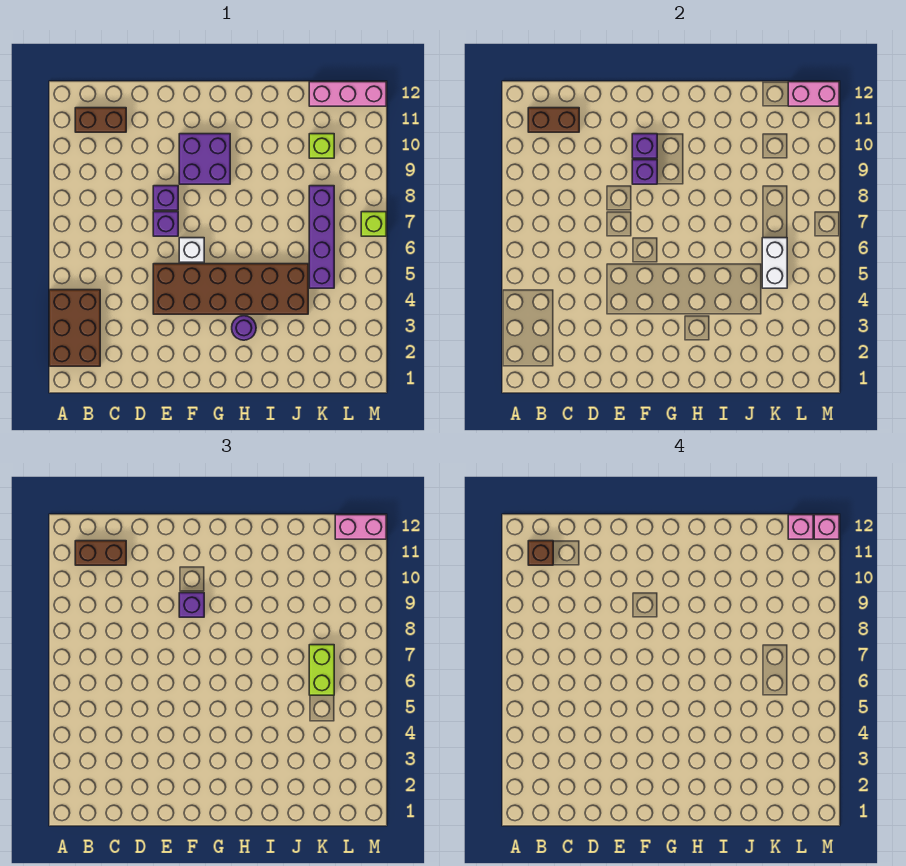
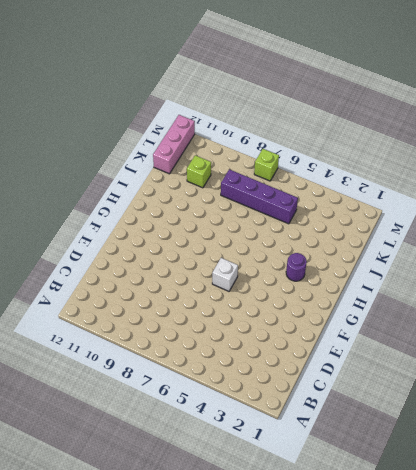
none -> brown brick A2:B4 level 1
none -> brown brick B11:C11 level 1
none -> brown brick E4:J5 level 1

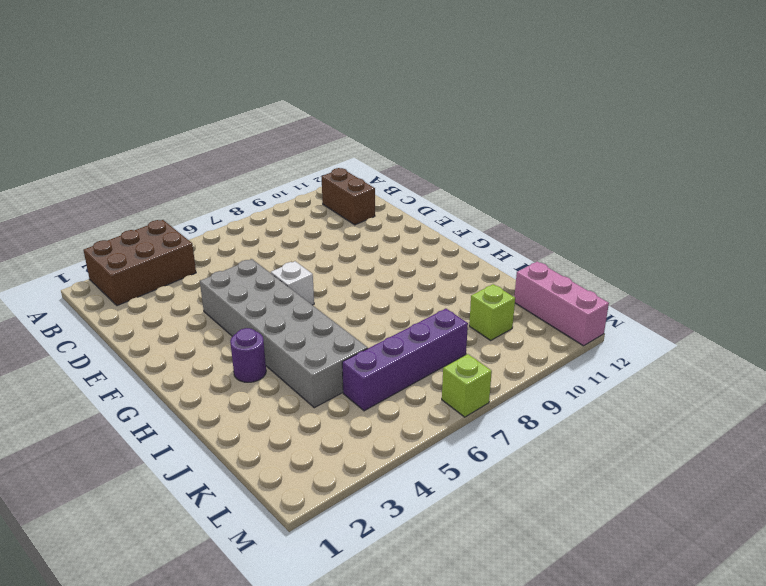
grey brick E4:J5 level 1 -> brown brick E4:J5 level 1
none -> purple brick E7 level 1
none -> purple brick E8 level 1
none -> purple brick F9:G10 level 1

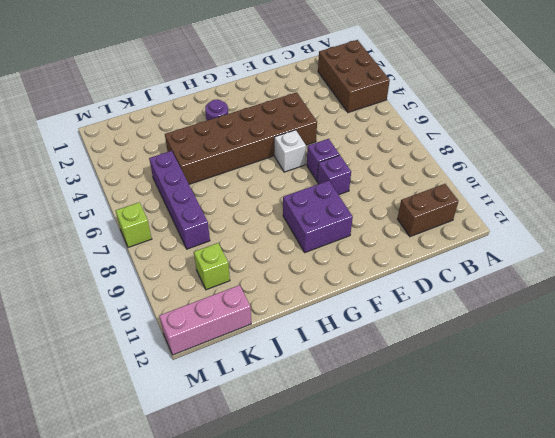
none -> brown brick B11:C11 level 2
none -> purple brick F9 level 2
none -> purple brick F10 level 2

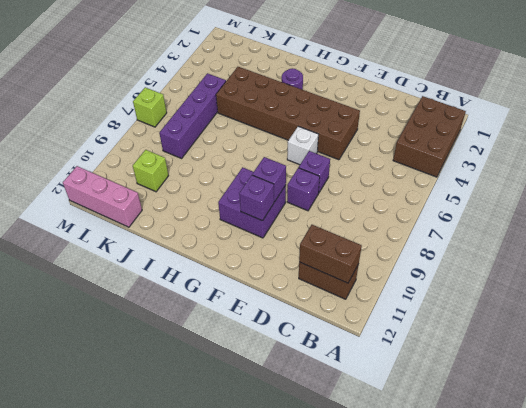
none -> white brick K5:K6 level 2
none -> pink brick L12:M12 level 2
none -> brown brick B11:C11 level 3

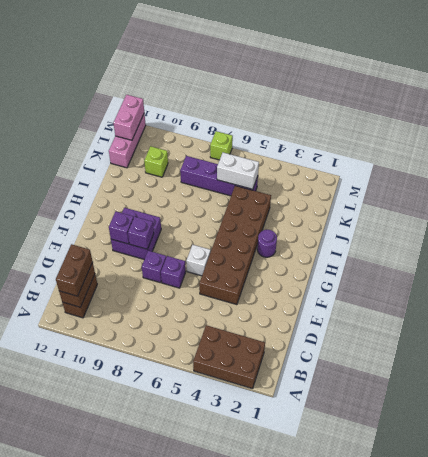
none -> purple brick F9 level 3
none -> lime brick K6:K7 level 3
none -> pink brick L12:M12 level 3

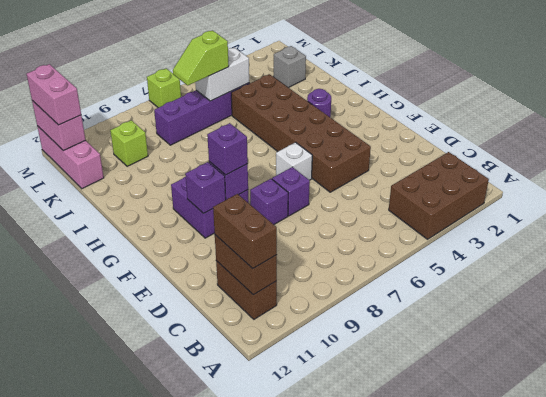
grey brick K2 level 1 -> none
lime slope K6:K7 level 3 top 6 -> lime brick K6:K7 level 3
none -> brown brick B11 level 4
none -> pink brick L12 level 4
none -> pink brick M12 level 4

